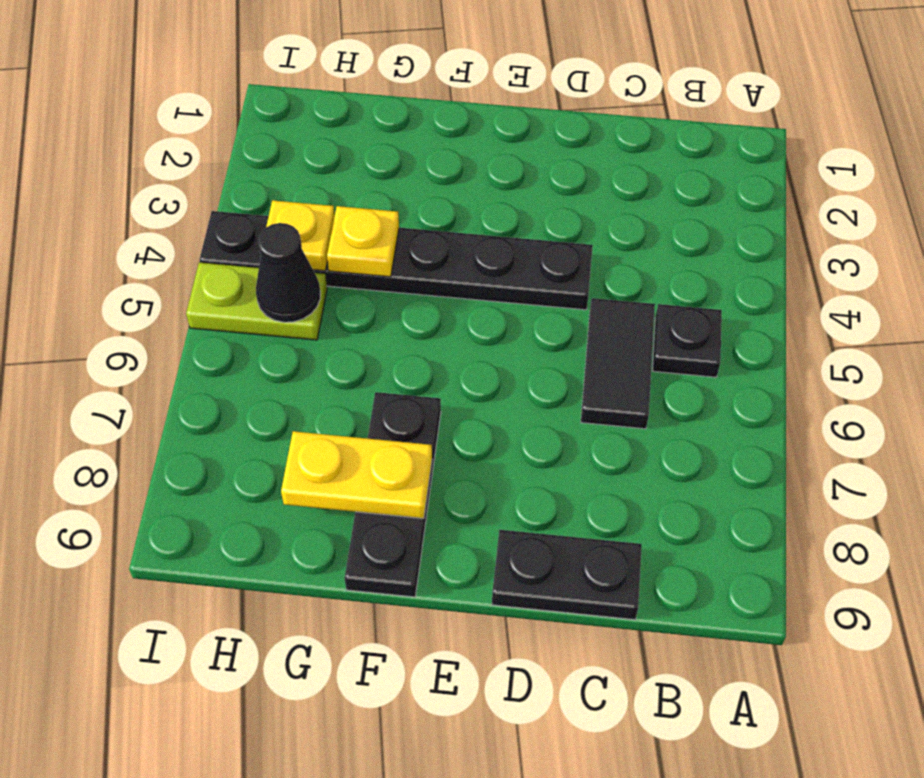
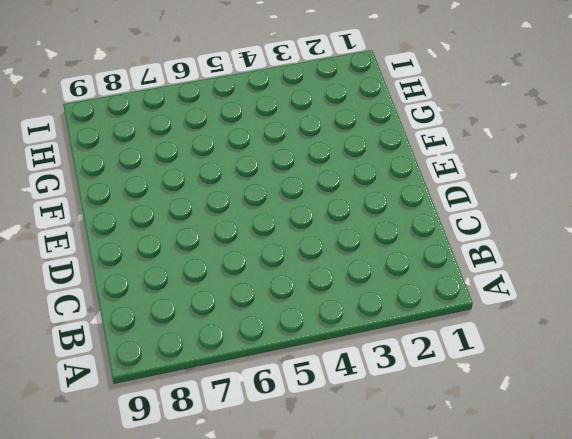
none -> black plate B5 level 1
none -> black tile C5:C6 level 1

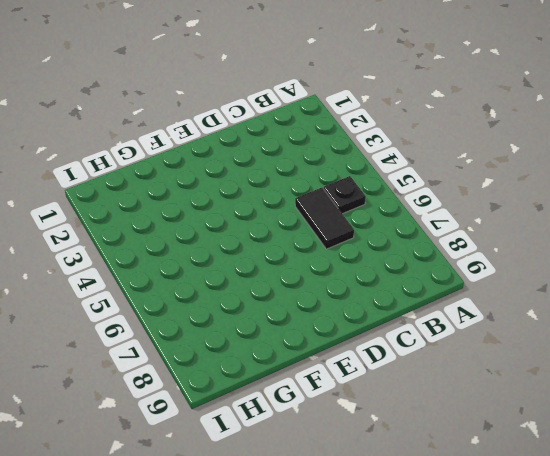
none -> black plate C9:D9 level 1
none -> black plate D4:I4 level 1

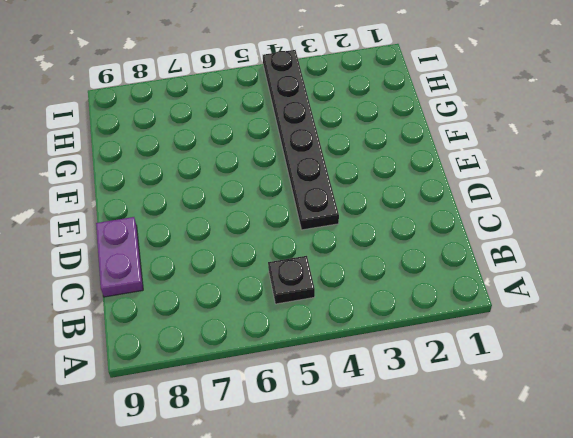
purple plate C9:D9 level 1 -> black plate C9:D9 level 1
none -> black tile C5:C6 level 1
none -> black plate F7:F9 level 1

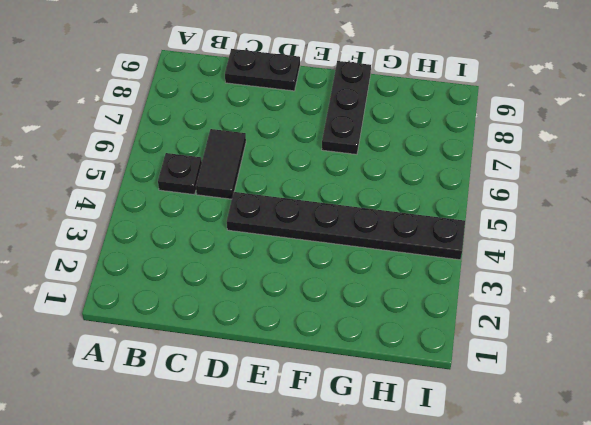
none -> lime plate H5:I5 level 1
none -> yellow plate F8:G8 level 2

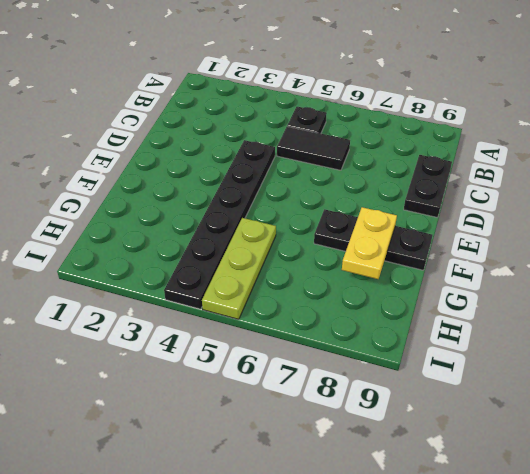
lime plate G5:I5 level 1 -> lime plate H5:I5 level 1
none -> yellow plate G4 level 2
none -> yellow plate H4 level 2

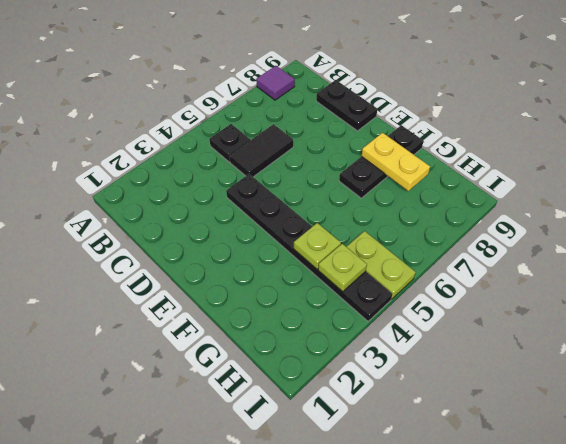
purple tile A8 level 1 -> none
lime plate G4 level 2 -> yellow plate G4 level 2
lime plate H4 level 2 -> yellow plate H4 level 2
none -> black cone H5 level 2

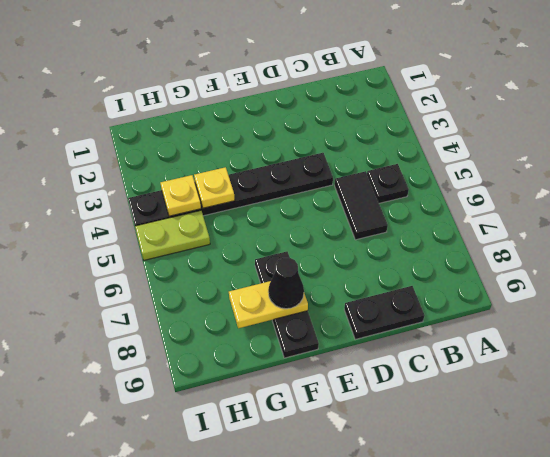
black cone F8 level 3 -> black cone H5 level 2

